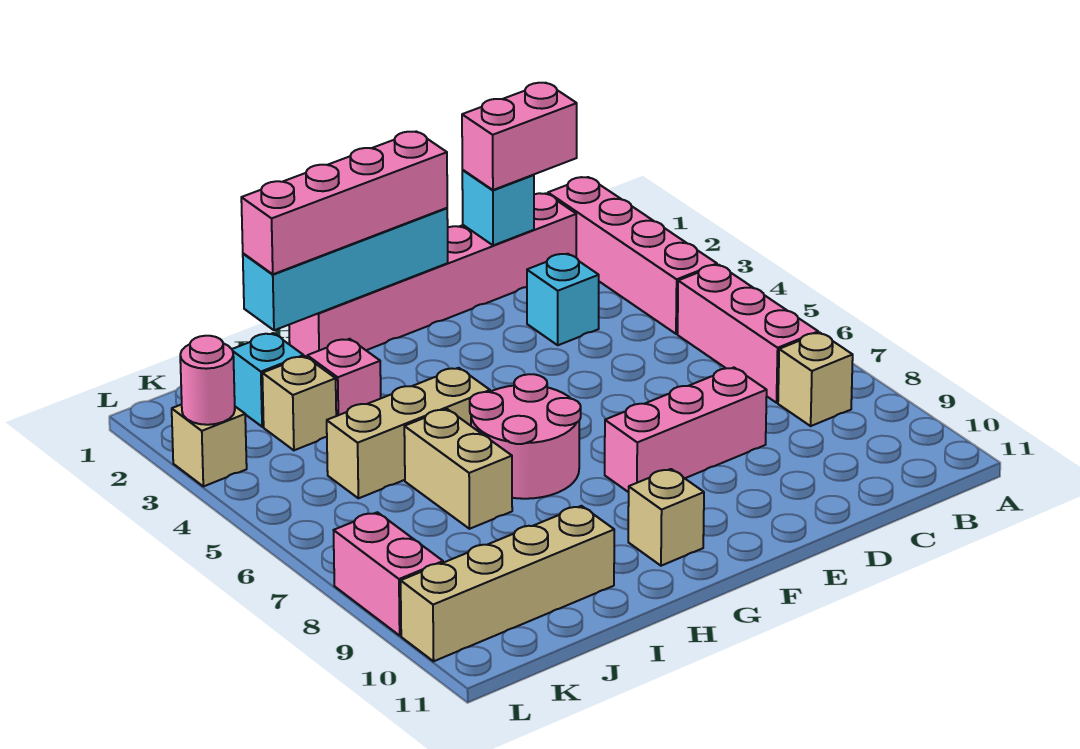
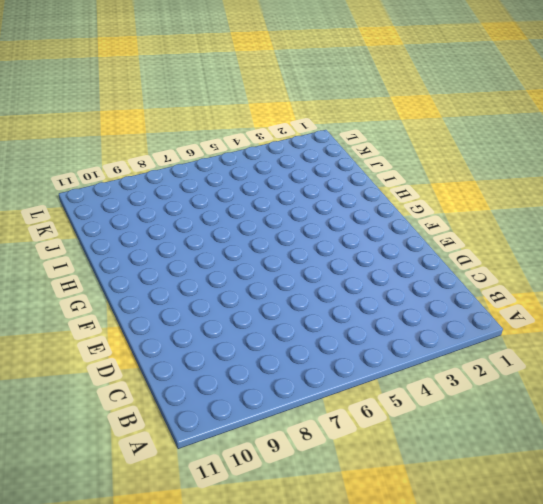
none -> pink brick B1:B4 level 1
none -> pink brick B5:B7 level 1
none -> tan brick B8 level 1

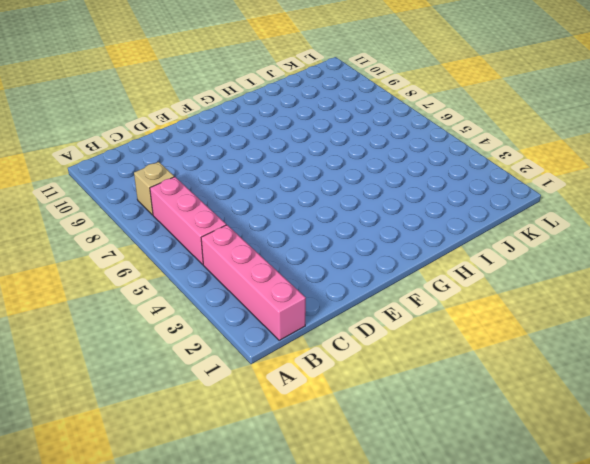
none -> pink brick C1:H1 level 1
none -> cyan brick D3 level 1
none -> pink brick D8:F8 level 1

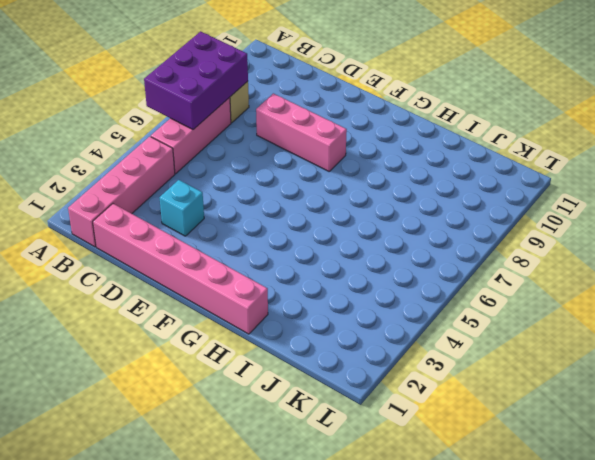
purple brick A6:B8 level 2 -> none
none -> pink round brick G6:H7 level 1
none -> tan brick G10 level 1
none -> tan brick H5:J5 level 1

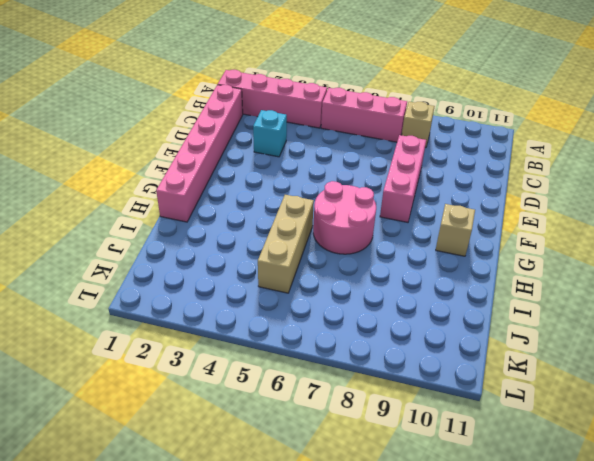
none -> pink brick I3 level 1
none -> tan brick I6:I7 level 1
none -> tan brick I10:L10 level 1

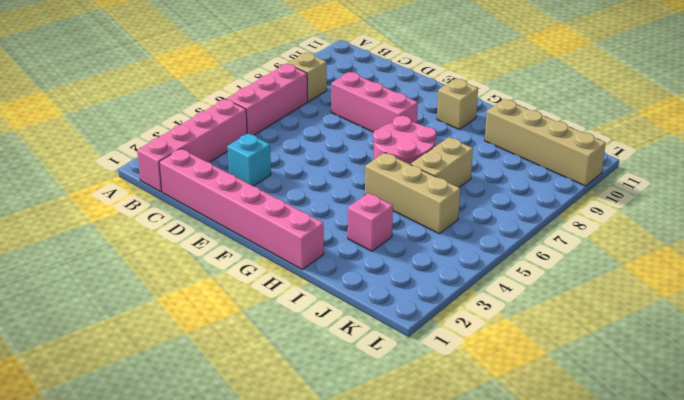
none -> cyan brick J2 level 1
none -> tan brick J3 level 1
none -> tan brick L3 level 1

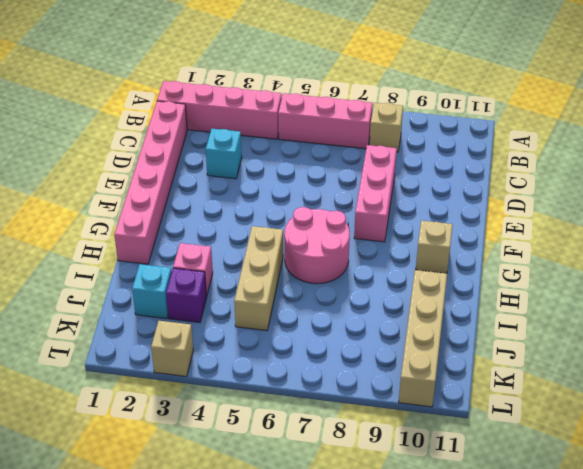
purple brick J3 level 1 -> tan brick J3 level 1
none -> tan brick I6:I7 level 1
none -> pink brick L8:L9 level 1
none -> cyan brick D1 level 2

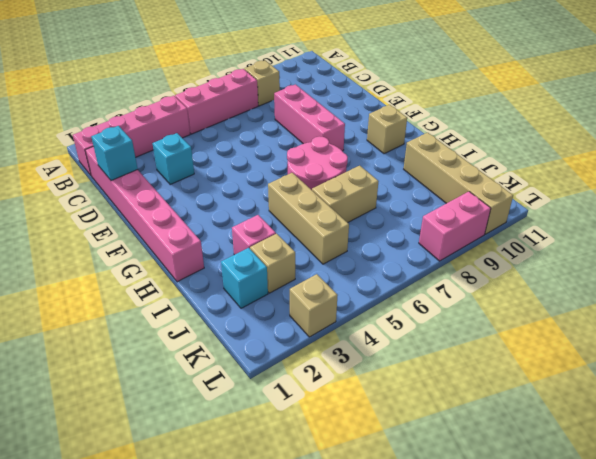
none -> cyan brick F1:I1 level 2
none -> pink round brick L3 level 2
none -> pink brick C1:D1 level 3

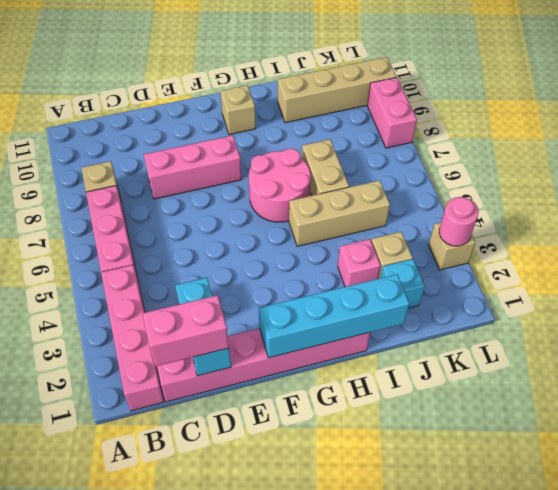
none -> pink brick F1:I1 level 3

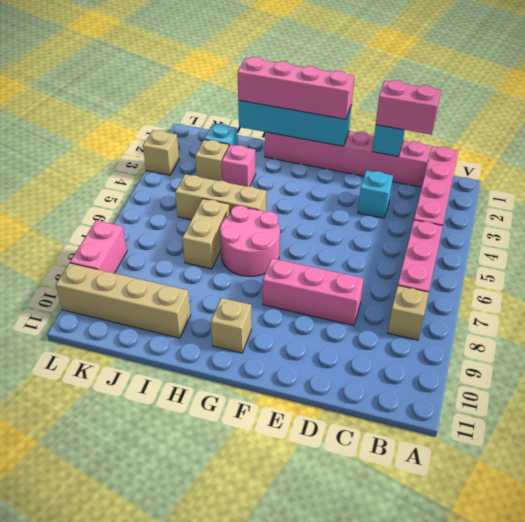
none -> pink round brick L3 level 2

